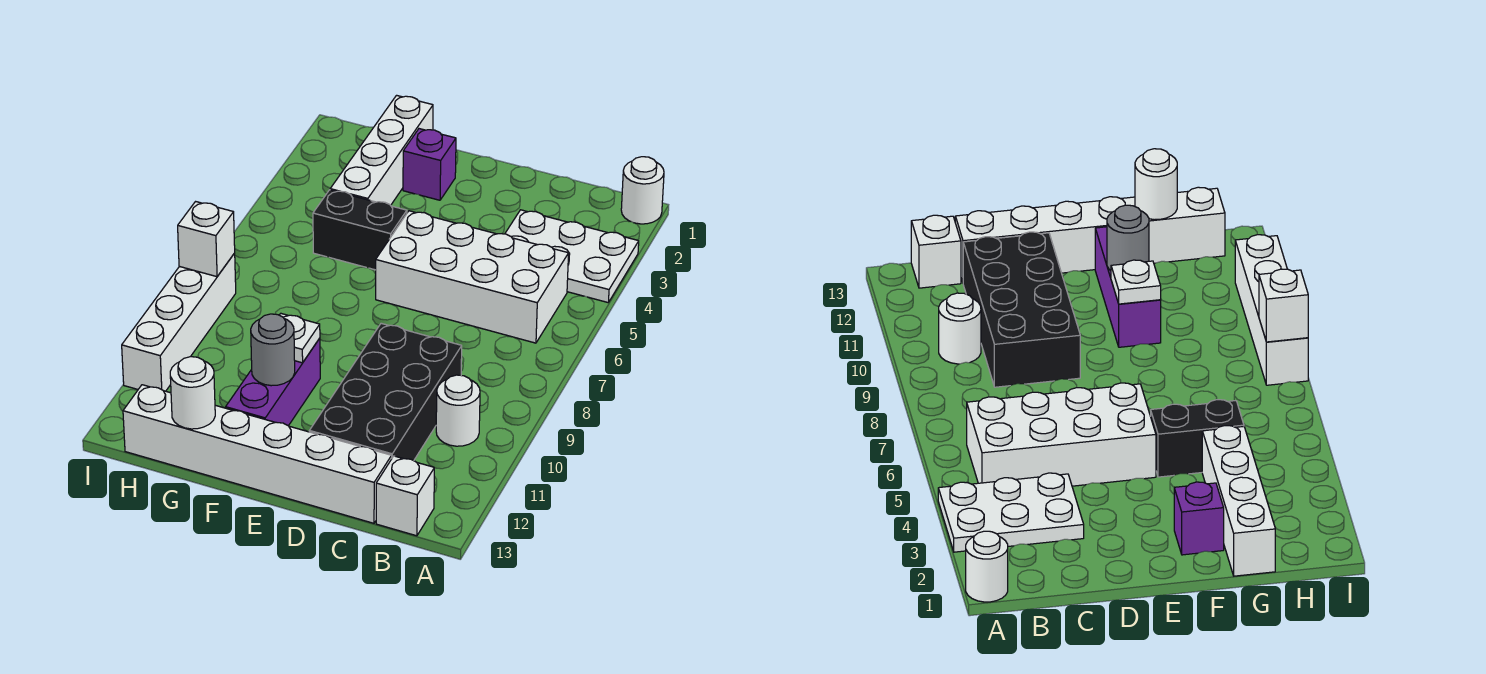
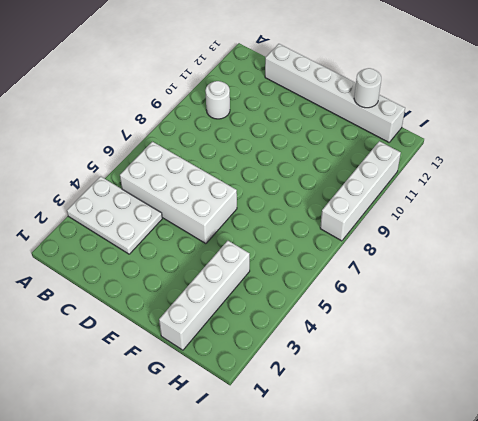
none -> white round brick A1 level 1
none -> white brick B13 level 1
none -> black brick C9:D12 level 1

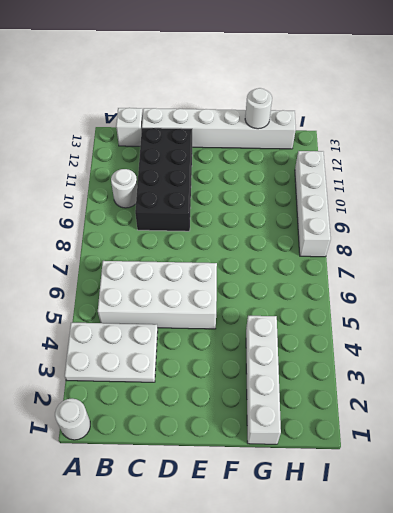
none -> purple brick F2 level 1
none -> black brick F5:G5 level 1
none -> purple brick F10:F12 level 1

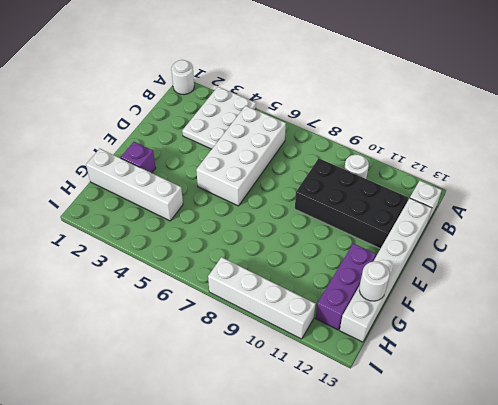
purple brick F12:H12 level 1 -> purple brick F10:F12 level 1
none -> black brick F5:G5 level 1
none -> white plate F10 level 2
none -> grey round brick F11 level 2

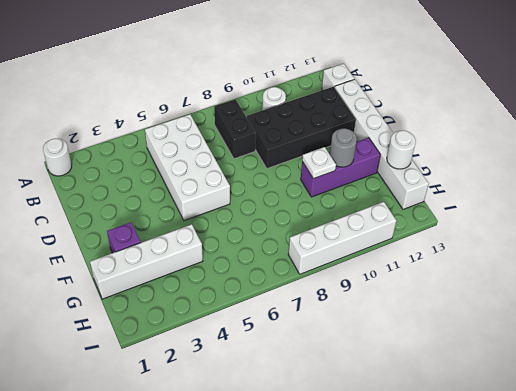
black brick B8:C8 level 1 -> black brick F5:G5 level 1
none -> white plate A3:C4 level 1
none -> white brick I8 level 2

